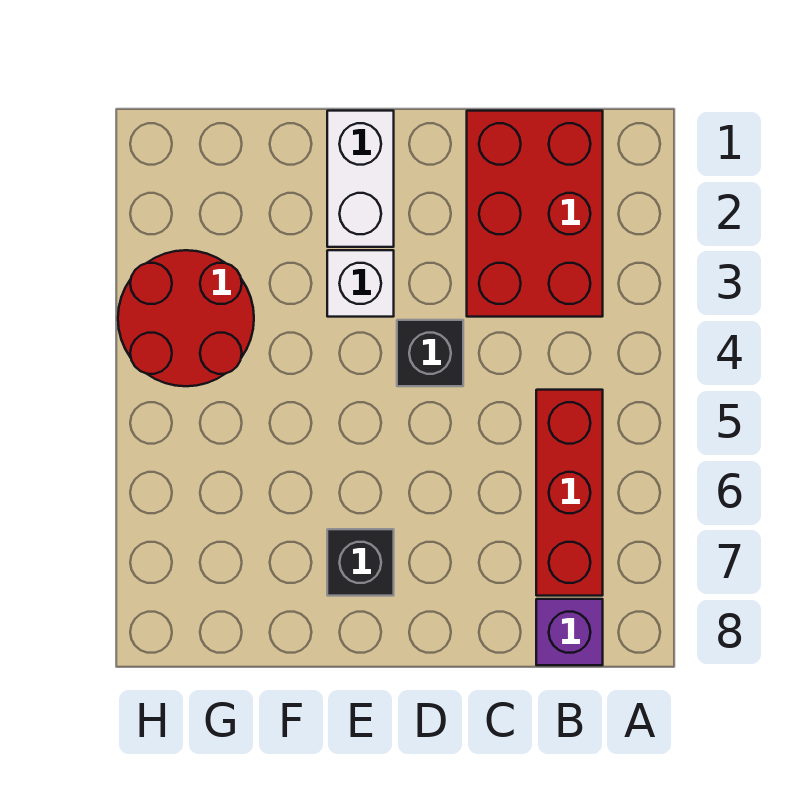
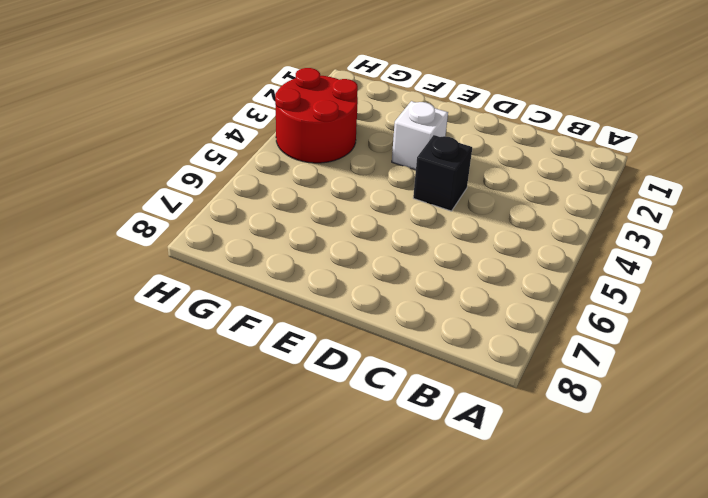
none -> red brick B1:C3 level 1
none -> red brick B5:B7 level 1

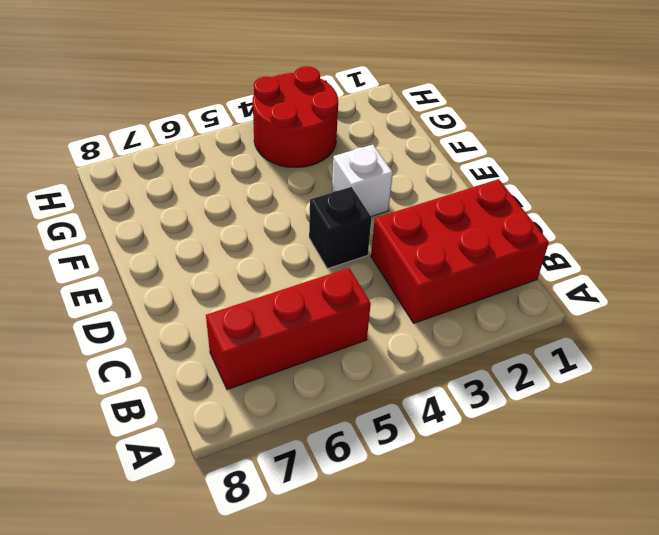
none -> purple brick B8 level 1
none -> white brick E1:E2 level 1

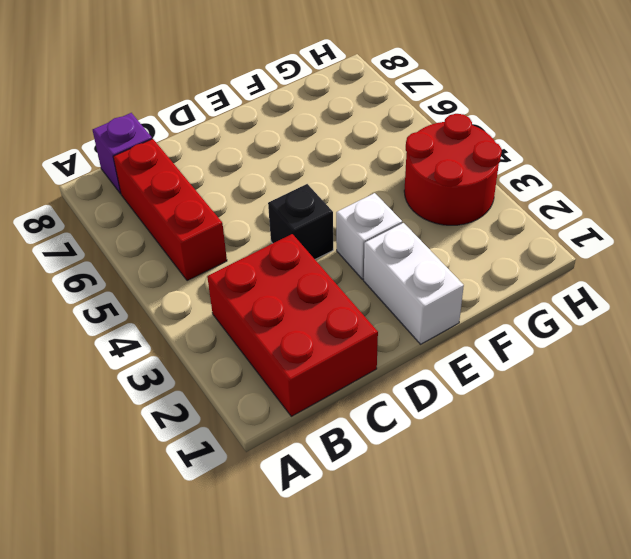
none -> black brick E7 level 1

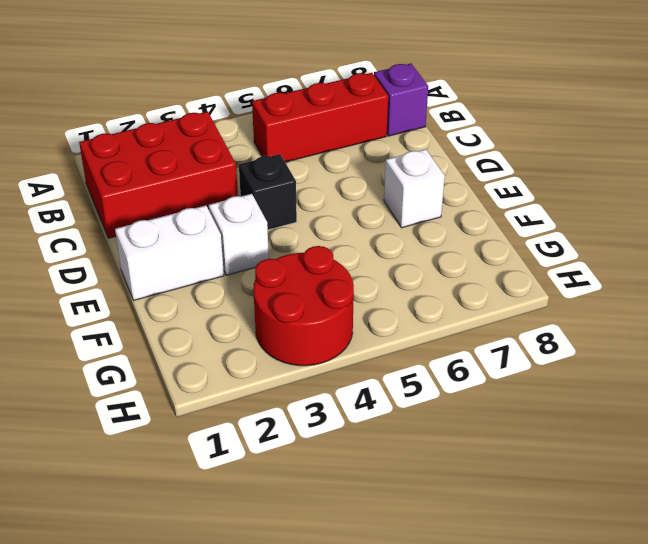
white brick E7 level 1 -> black brick E7 level 1

